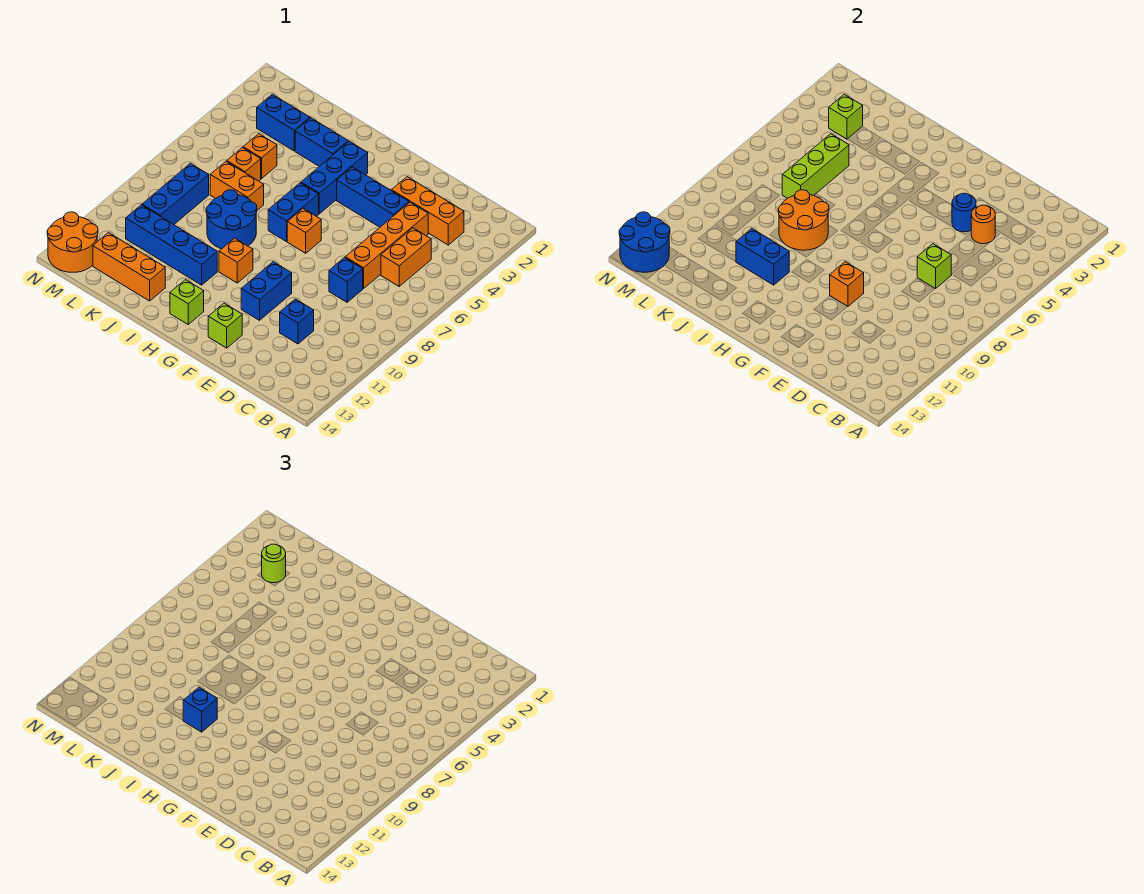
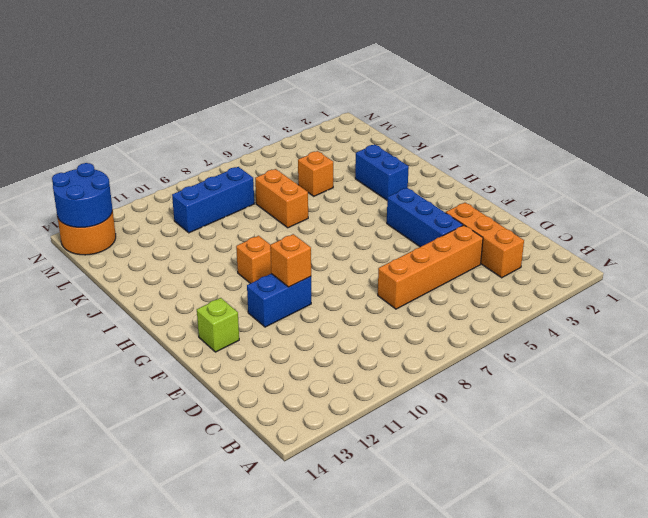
none -> orange brick C5:C6 level 1
none -> blue brick D8 level 1
none -> blue brick D11 level 1
none -> orange brick G7 level 1

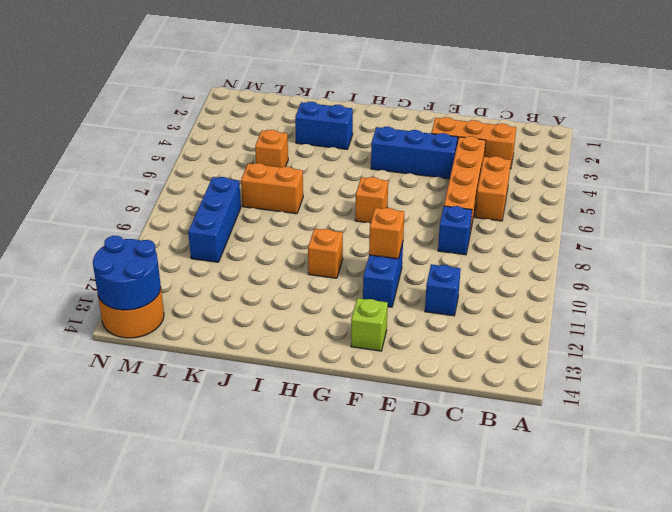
none -> blue brick H3:H5 level 1
none -> blue brick H6:H7 level 1
none -> lime brick H13 level 1
none -> blue round brick I8:J9 level 1

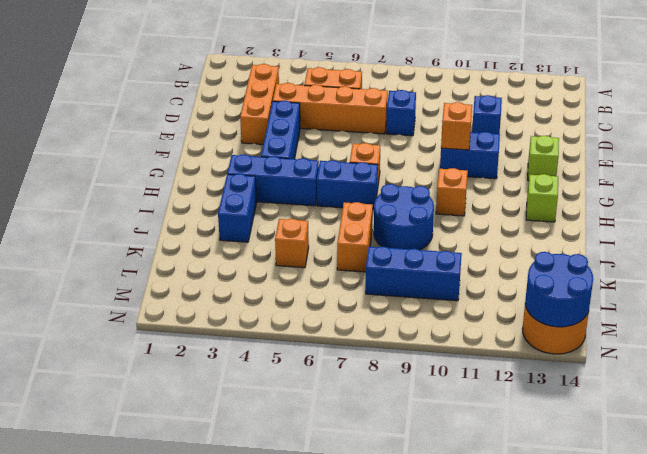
none -> blue brick I11:L11 level 1
none -> orange brick J13:L13 level 1
none -> blue brick K3:L3 level 1
none -> orange brick K6 level 1

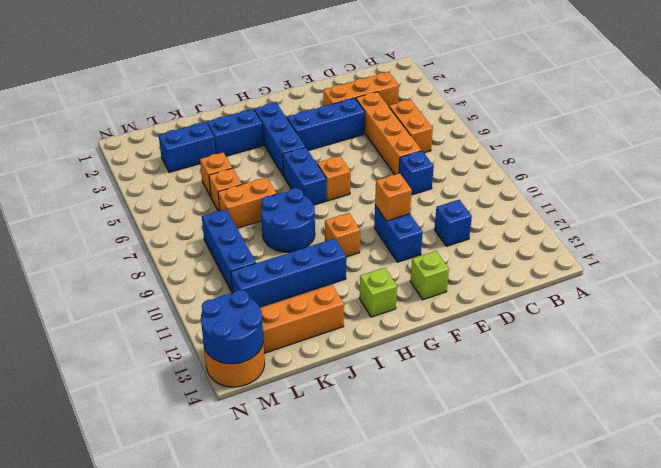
none -> orange round brick D4 level 2
none -> lime brick D7 level 2
none -> blue round brick E4 level 2
none -> orange round brick I8:J9 level 2

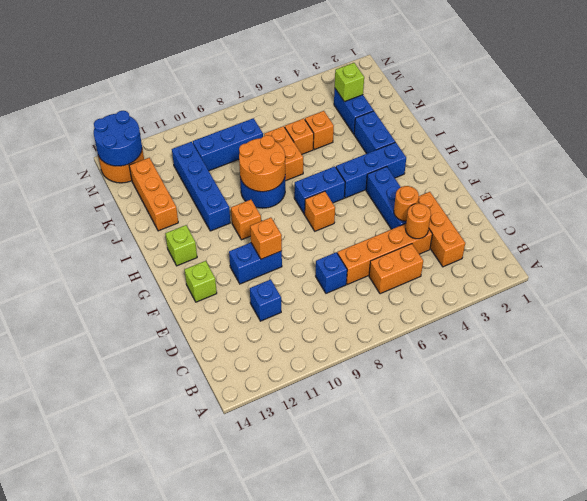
orange round brick E4 level 2 -> blue round brick E4 level 2
none -> lime brick D7 level 2
none -> blue brick I11:J11 level 2
none -> lime brick K5:K7 level 2
none -> blue brick I11 level 3

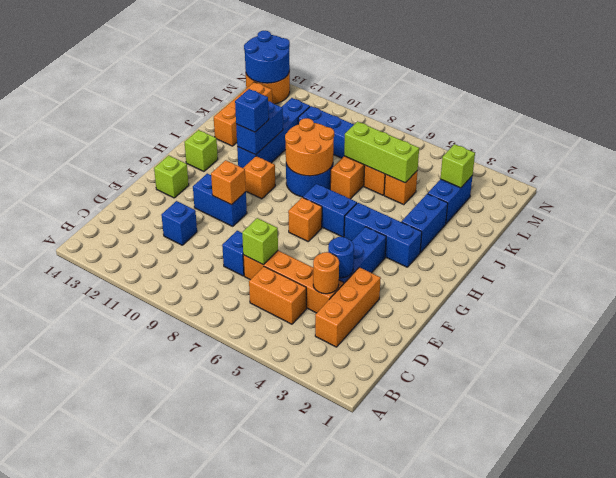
none -> lime round brick L3 level 3

